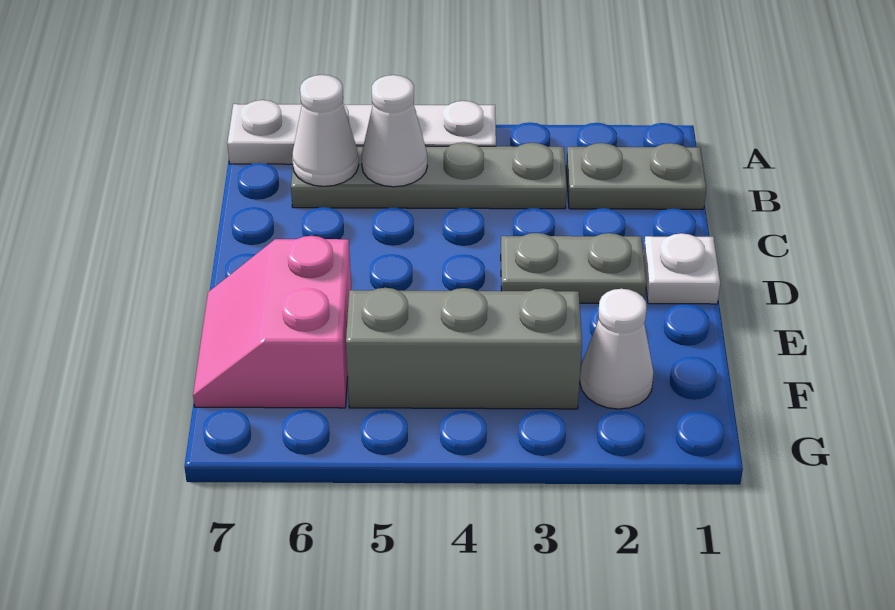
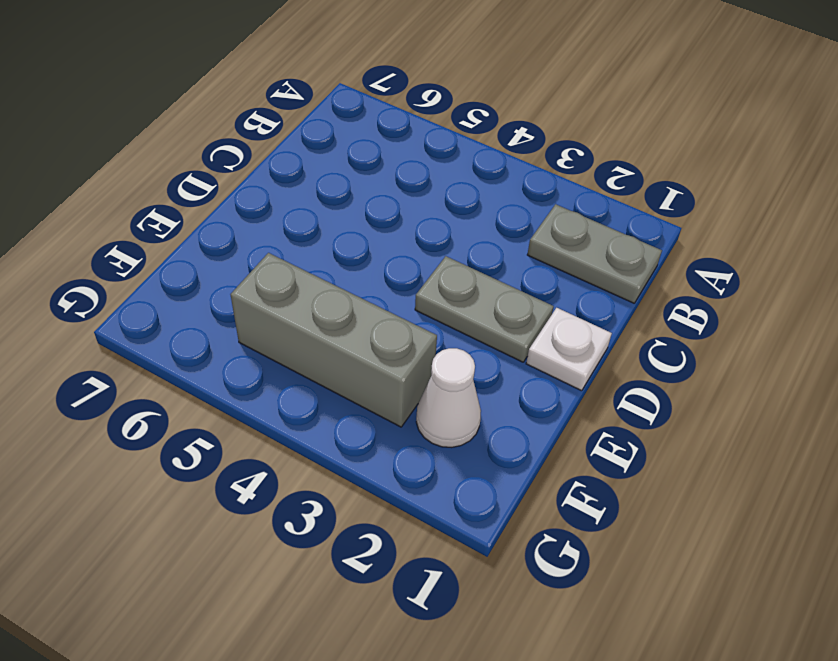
none -> white plate A4:A7 level 1
none -> grey plate B3:B6 level 1

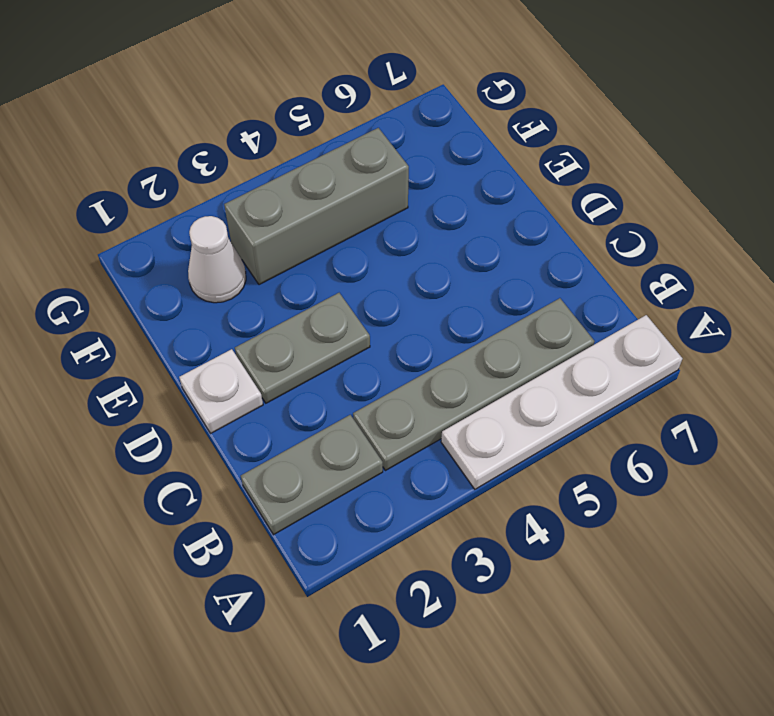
none -> pink slope E6:F7 level 1 top 6
none -> white cone B5 level 2

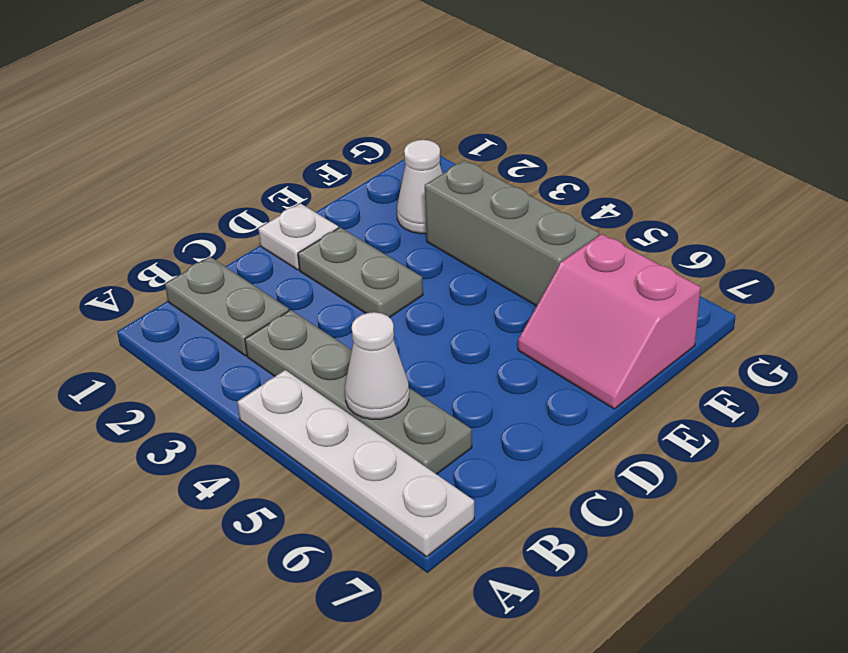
pink slope E6:F7 level 1 top F -> pink slope E6:F7 level 1 top 6
none -> white cone B6 level 2

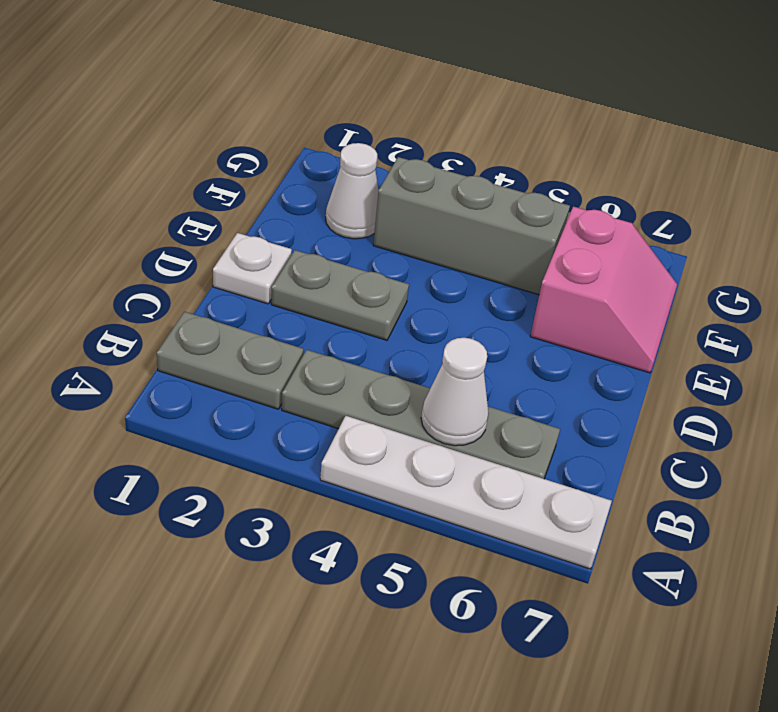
none -> white cone B6 level 2

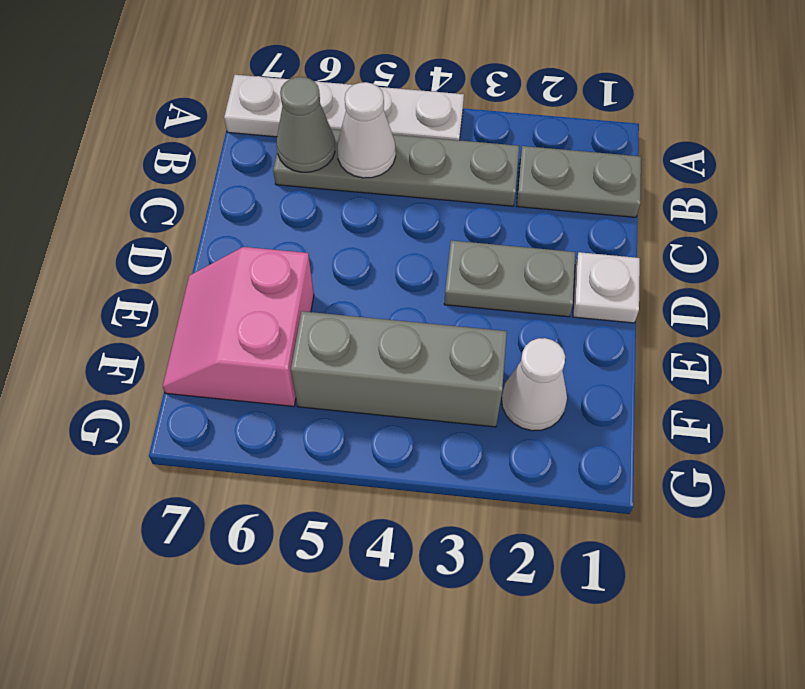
grey cone B6 level 2 -> white cone B6 level 2

